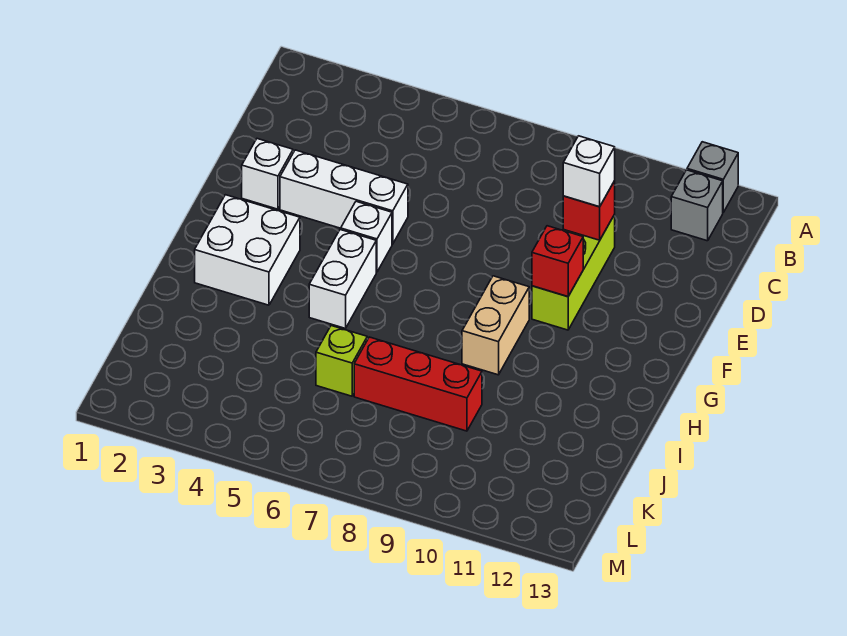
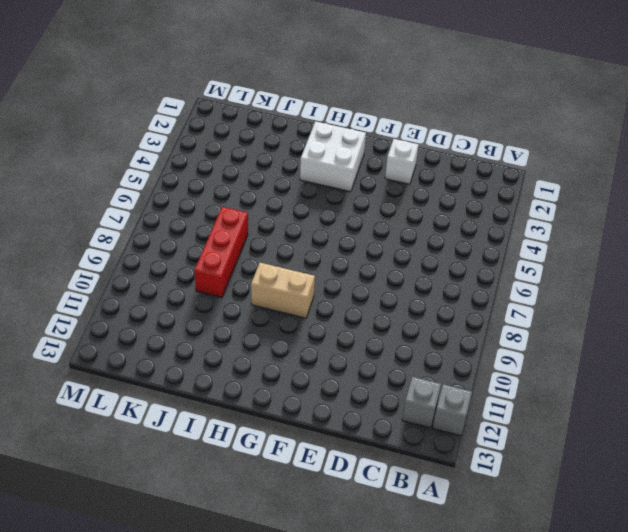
none -> lime brick D10:F10 level 1
none -> white brick E3:E5 level 1
none -> white brick F5 level 1

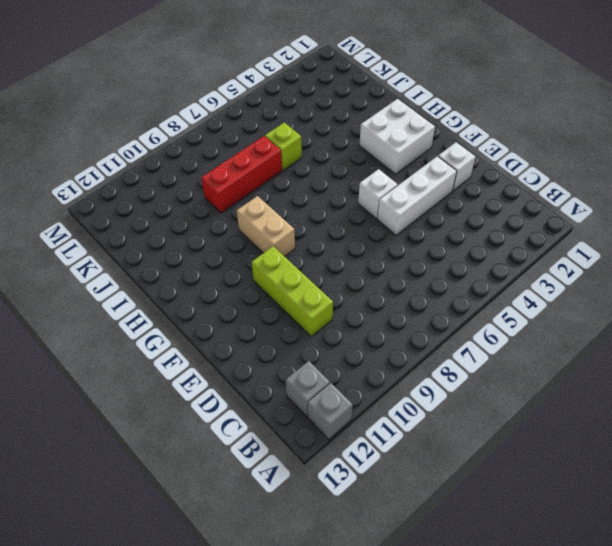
none -> white brick G5:H5 level 1
none -> red brick D10 level 2
none -> red brick F10 level 2

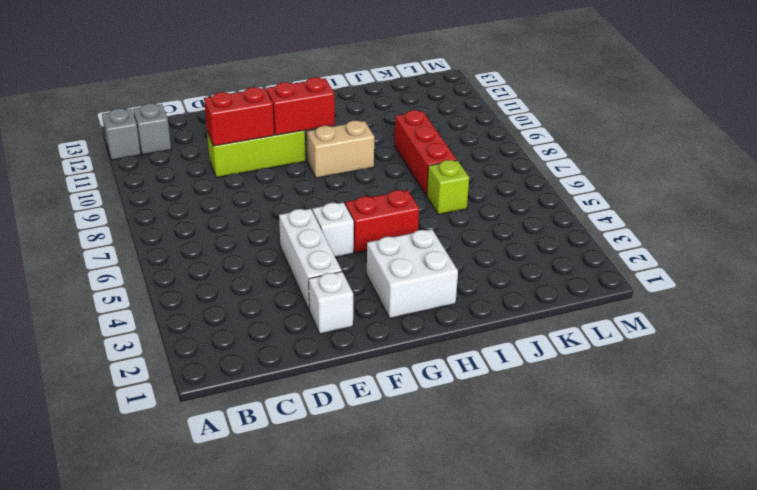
red brick D10:E10 level 2 -> red brick D10 level 2
red brick F10:G10 level 2 -> red brick F10 level 2
red brick G5:H5 level 1 -> white brick G5:H5 level 1
none -> white brick D10 level 3

